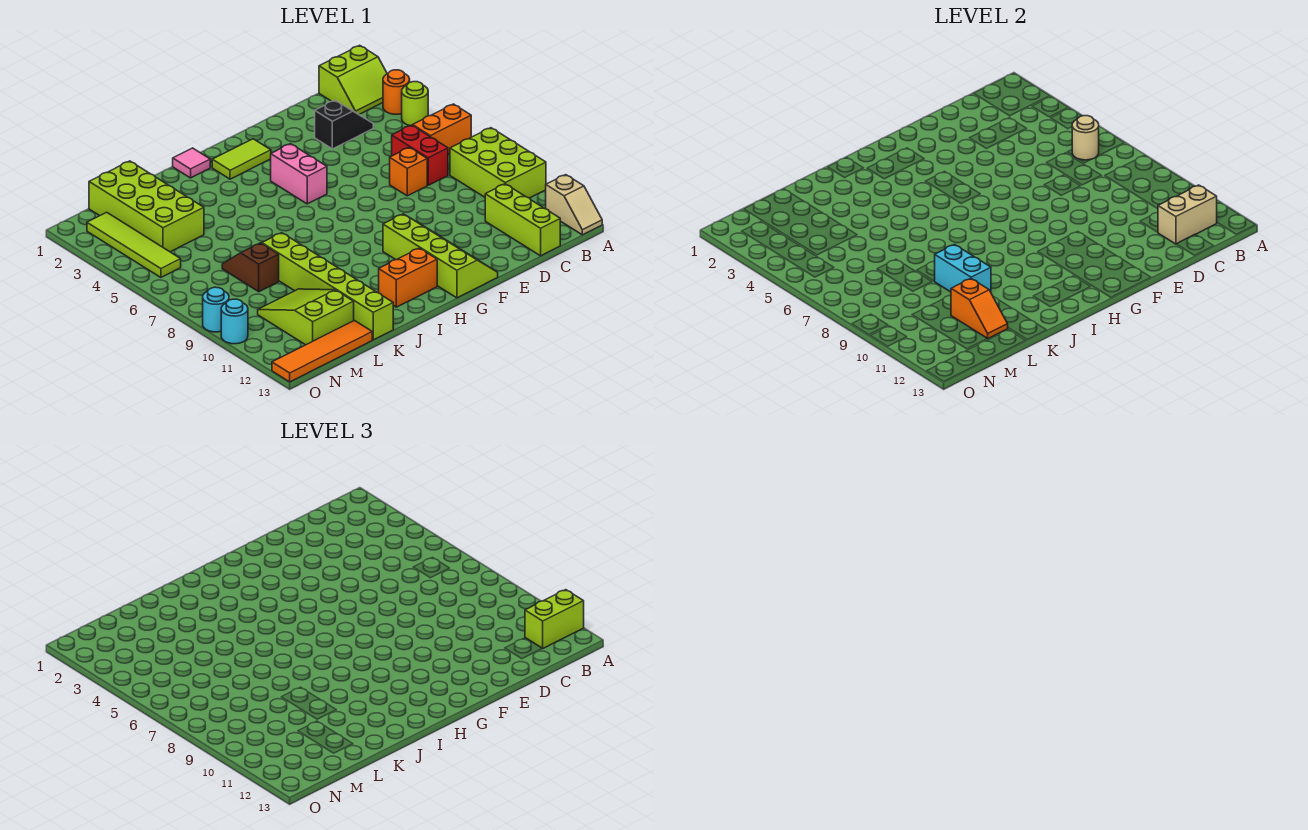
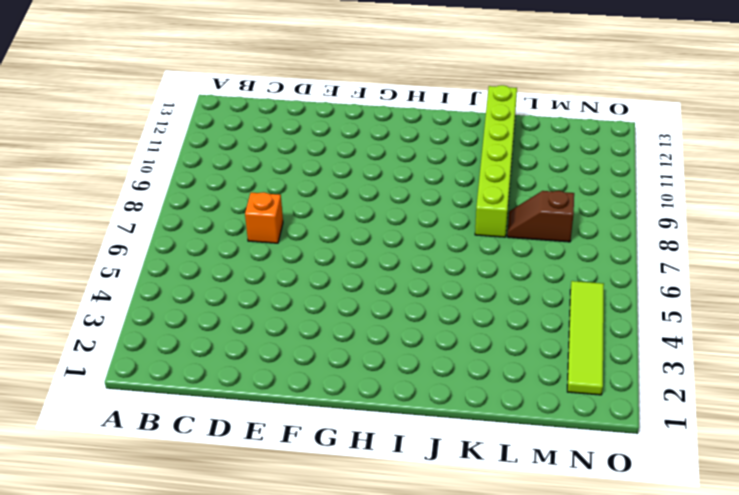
brown slope L8:M8 level 1 top M -> brown slope L7:L8 level 1 top 8
none -> lime slope A1:B2 level 1 top 1
none -> orange round brick A3 level 1
none -> lime round brick A4 level 1

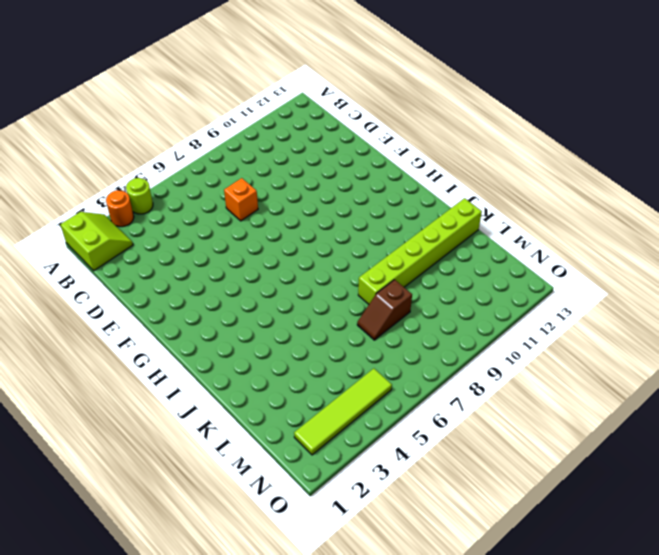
none -> orange brick A6:B6 level 1
none -> lime brick A8:B10 level 1
none -> tan slope A12:A13 level 1 top 12

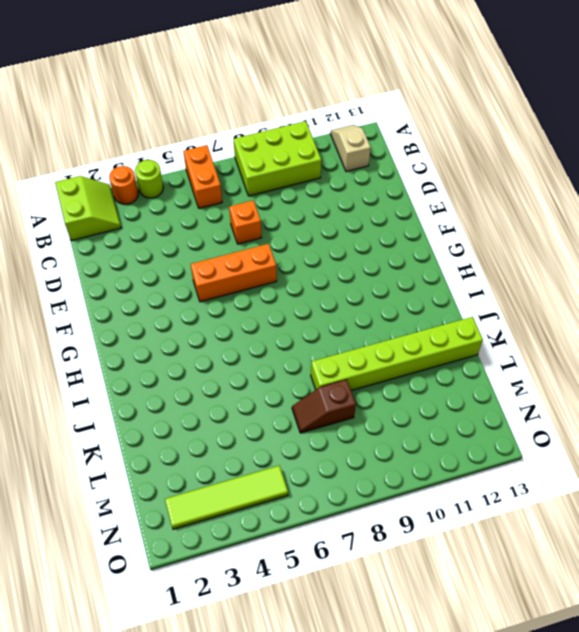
tan slope A12:B12 level 1 top B -> tan slope A12:A13 level 1 top 12
orange brick F5:F7 level 1 -> none
none -> black slope C3:D3 level 1 top D
none -> red brick C6:C7 level 1
none -> lime brick C11:C13 level 1

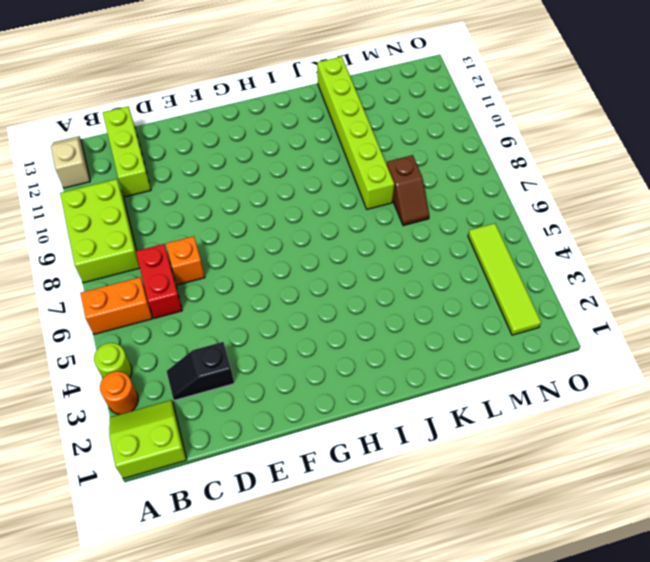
none -> lime slope F10:G13 level 1 top G
none -> lime tile G2:H2 level 1
none -> pink brick G4:G5 level 1

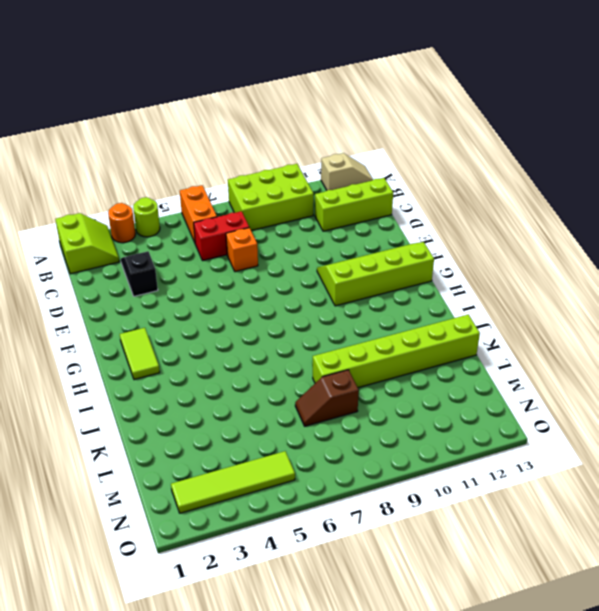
none -> pink brick G4:G5 level 1
none -> orange brick H12:I12 level 1
none -> pink tile I1 level 1

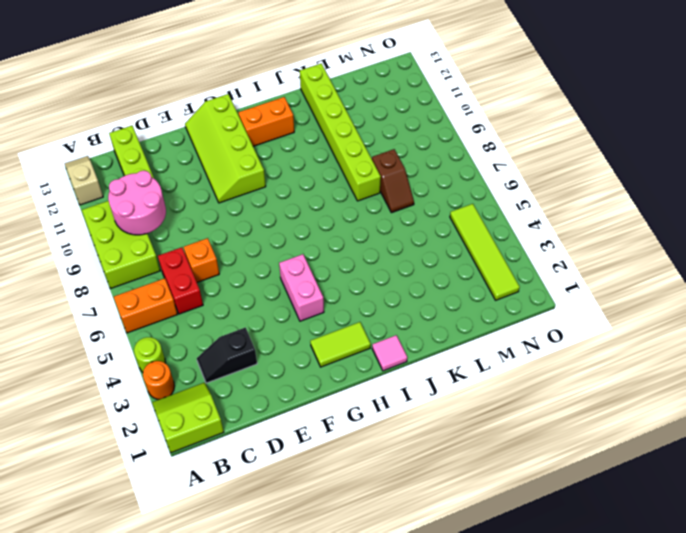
pink round brick B9:C10 level 2 -> none
none -> lime brick L1:M4 level 1
none -> lime slope L10:M12 level 1 top 12
none -> orange tile L13:O13 level 1

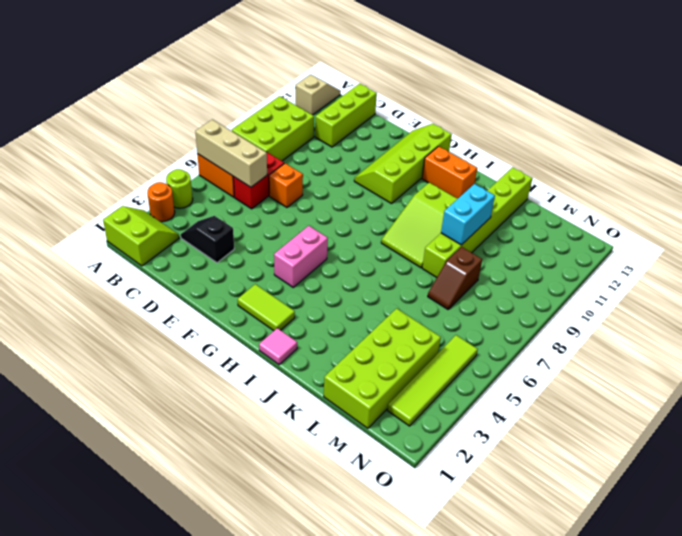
tan brick A6:C6 level 2 -> tan round brick B6 level 2
lime slope I8:J10 level 1 top 10 -> lime slope L10:M12 level 1 top 12
none -> orange tile L13:O13 level 1
none -> cyan round brick O9 level 1
none -> cyan round brick O10 level 1

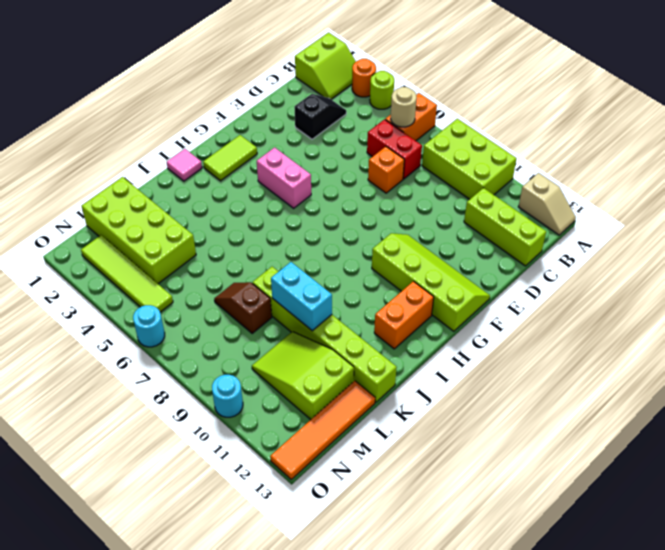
cyan round brick O6 level 1 -> cyan round brick O9 level 1
none -> tan brick B12:C12 level 2
none -> orange slope L11:L12 level 2 top 11
none -> lime brick A12:B12 level 3

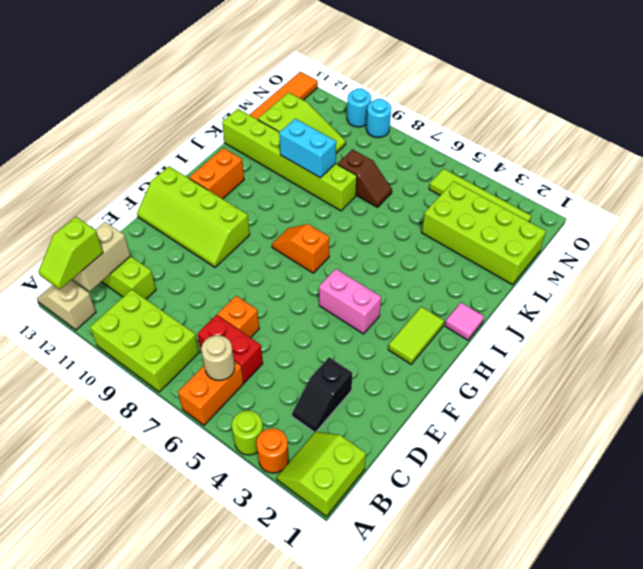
lime slope A12:B12 level 3 top B -> lime brick A12:B12 level 3
orange slope H7:H8 level 1 top 7 -> orange slope L11:L12 level 2 top 11

